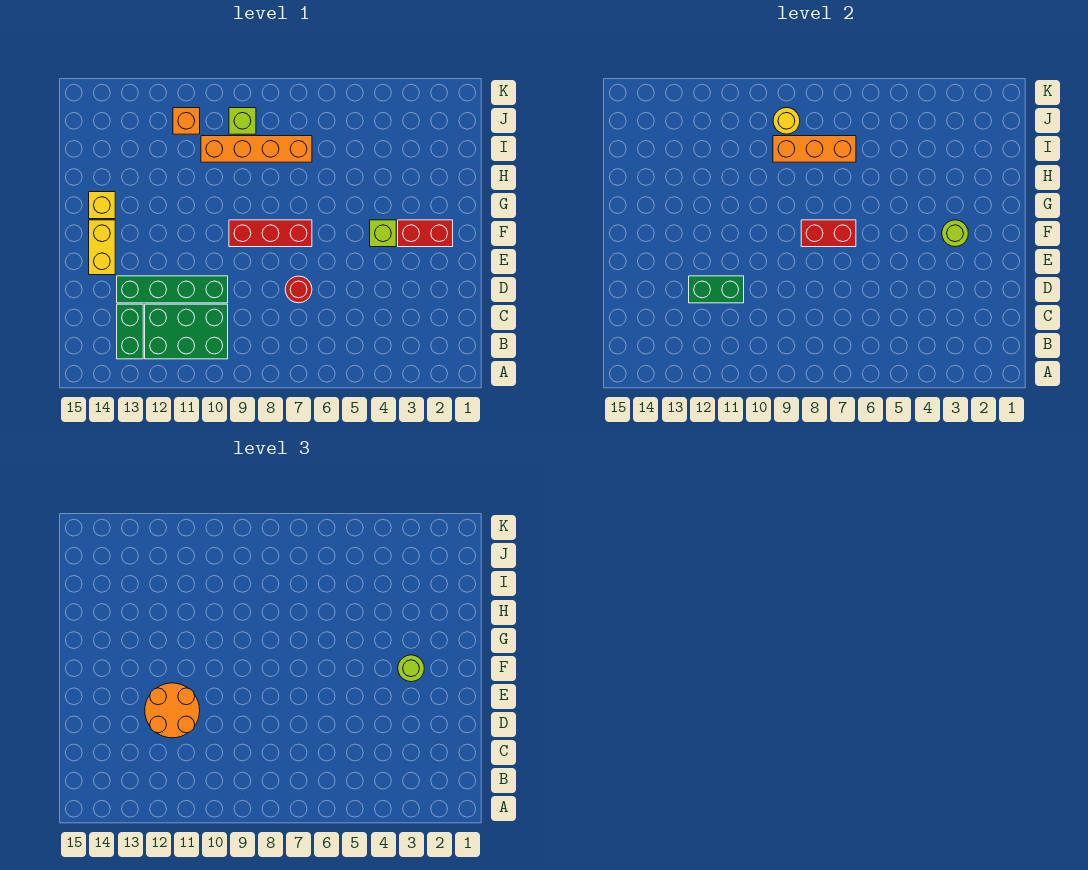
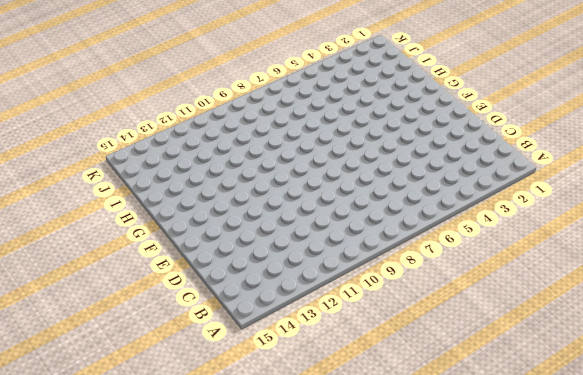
none -> green brick B10:C12 level 1
none -> green brick B13:C13 level 1
none -> red round brick D7 level 1

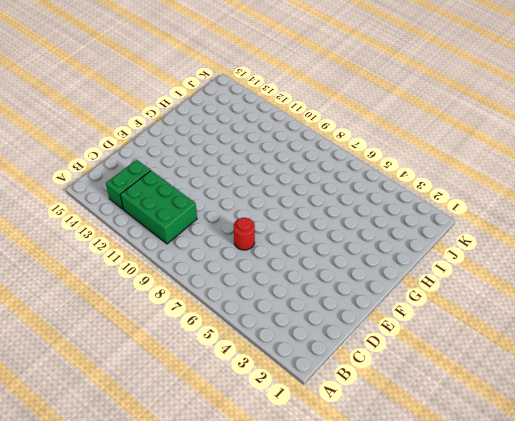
none -> green brick D10:D13 level 1
none -> yellow brick E14:F14 level 1
none -> red brick F2:F3 level 1

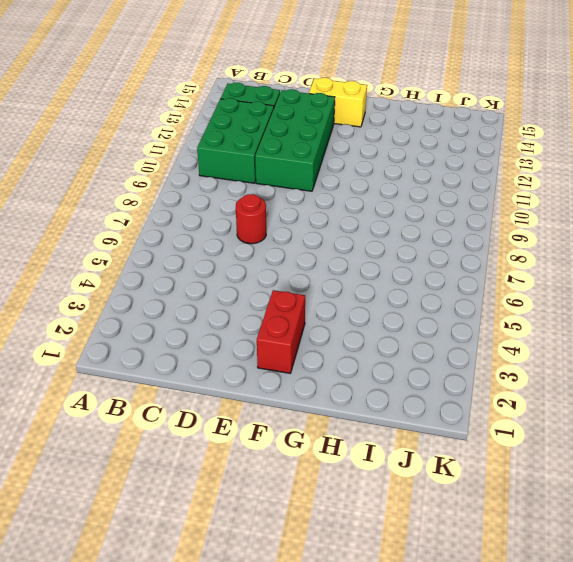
green brick D10:E13 level 1 -> green brick D10:D13 level 1
none -> lime brick F4 level 1
none -> red brick F7:F9 level 1
none -> yellow brick G14 level 1

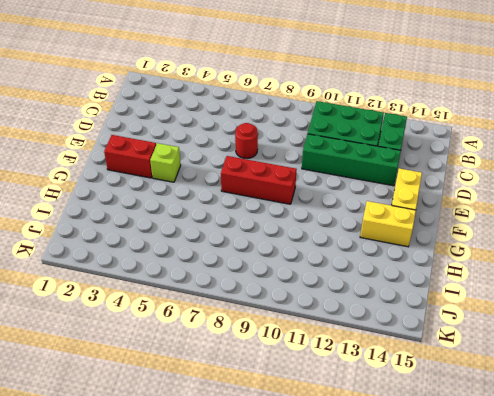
yellow brick G13:G14 level 1 -> yellow brick G14 level 1
none -> orange brick I7:I10 level 1
none -> lime brick J9 level 1
none -> orange brick J11 level 1

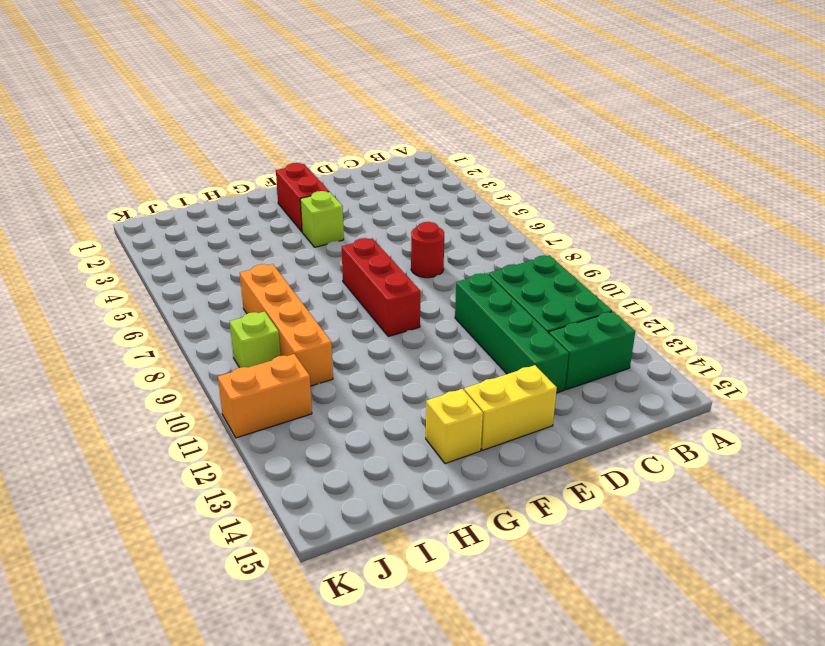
orange brick J11:K11 level 1 -> orange brick J11 level 1
none -> green brick D11:D12 level 2
none -> lime round brick F3 level 2
none -> red brick F7:F8 level 2

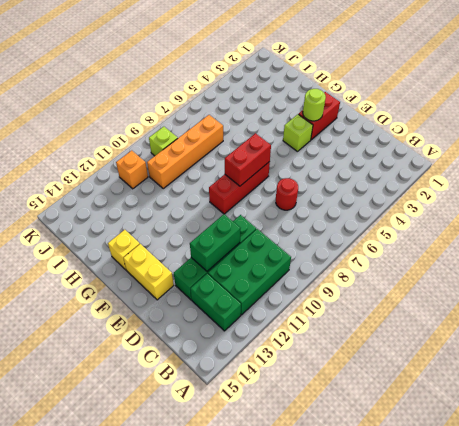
none -> orange brick I7:I9 level 2
none -> yellow round brick J9 level 2
none -> orange round brick D11:E12 level 3

